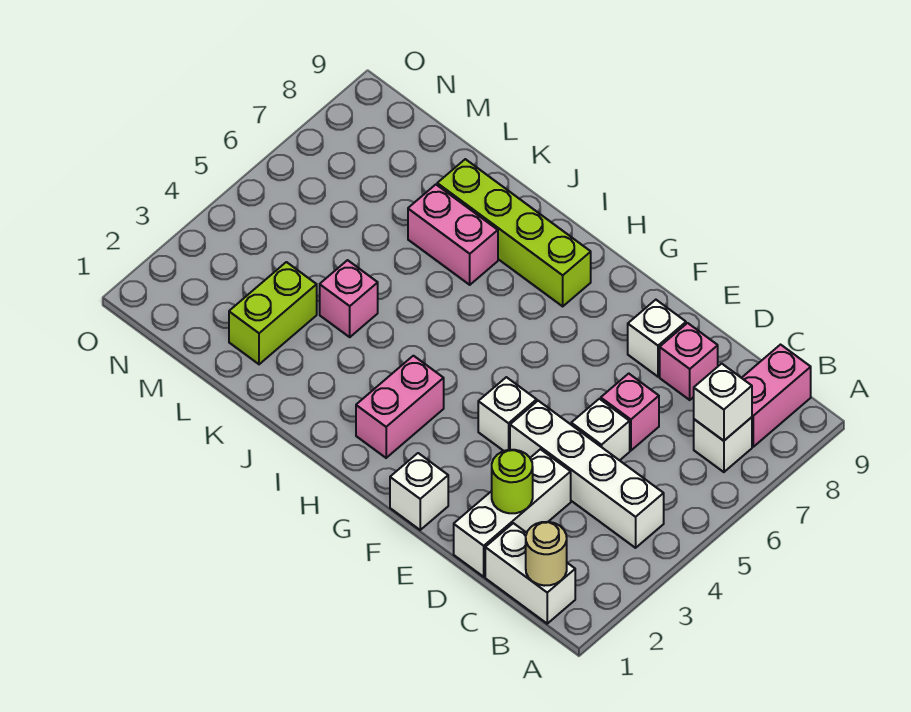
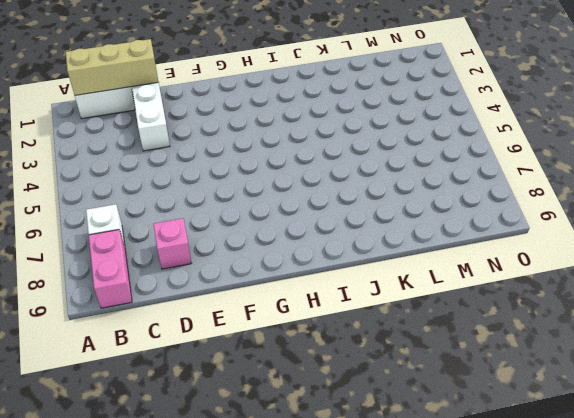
tan brick B1:D1 level 2 -> tan round brick B1 level 2
none -> white brick B4:E4 level 1
none -> white brick D5 level 1
none -> pink brick D6 level 1

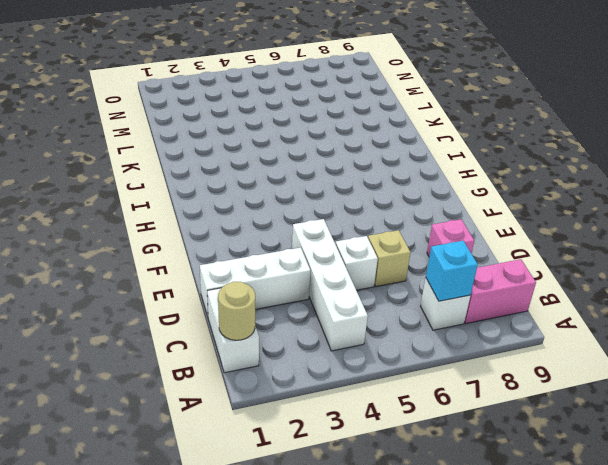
cyan brick B7 level 2 -> white brick B7 level 2
tan brick D6 level 1 -> pink brick D6 level 1
none -> white brick E8 level 1
none -> white brick F1 level 1
none -> white brick F4 level 1

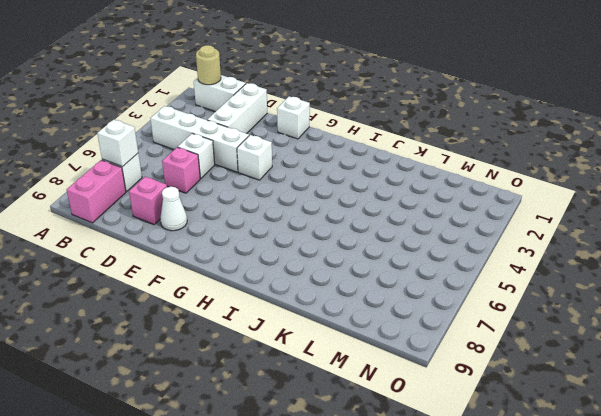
white cone E8 level 1 -> white brick E8 level 1
none -> pink brick H2:H3 level 1
none -> lime brick H8:K8 level 1
none -> pink brick J7:K7 level 1

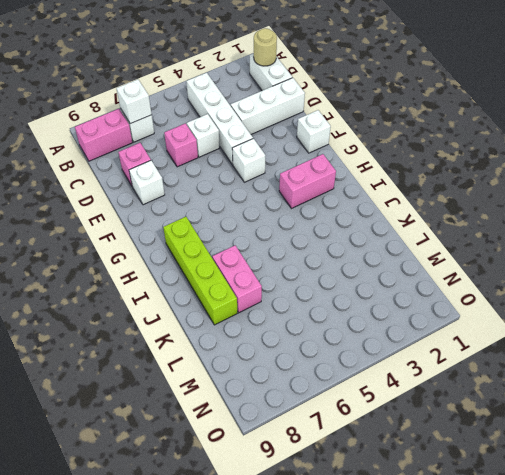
none -> pink brick K4 level 1
none -> lime brick L2:L3 level 1
none -> lime round brick D2 level 2

